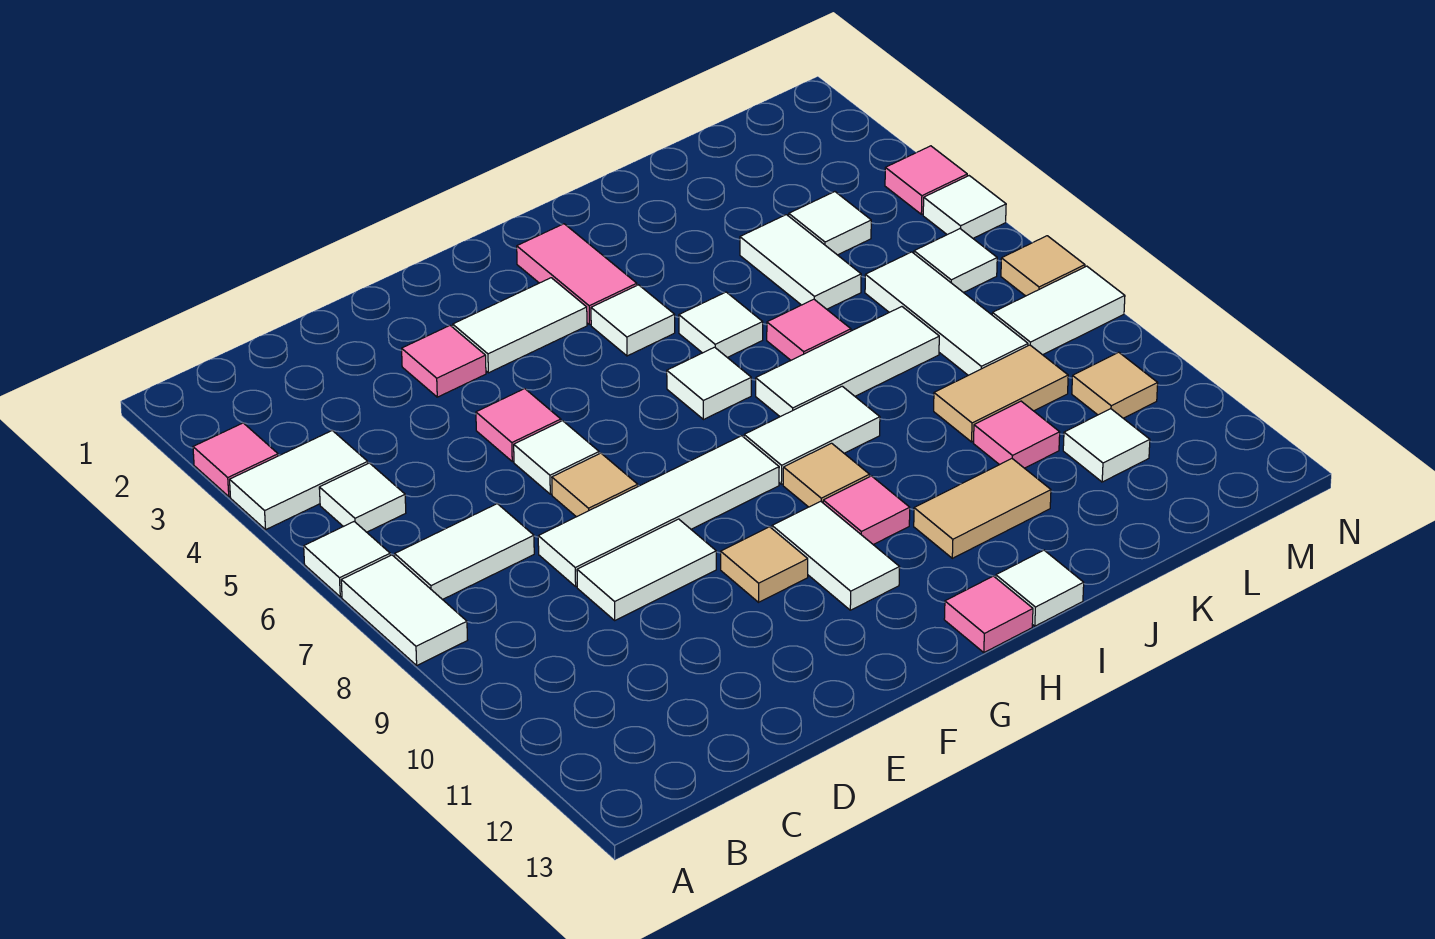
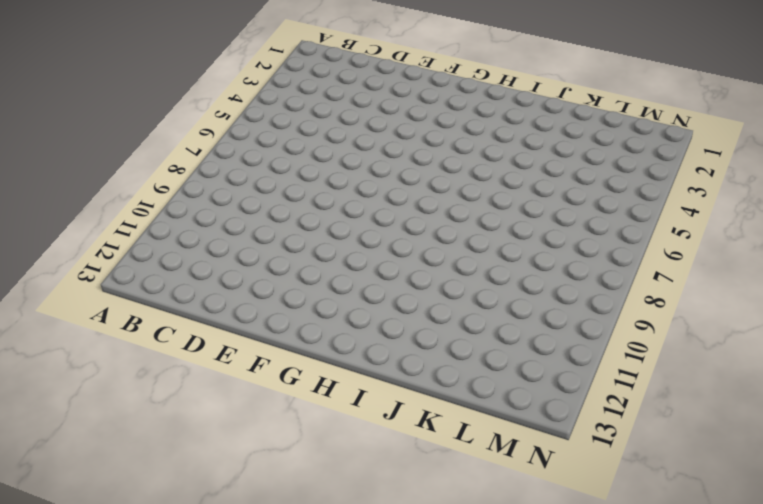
none -> pink tile A3 level 1
none -> white tile A4:B4 level 1
none -> white tile A6 level 1
none -> white tile A7:A8 level 1

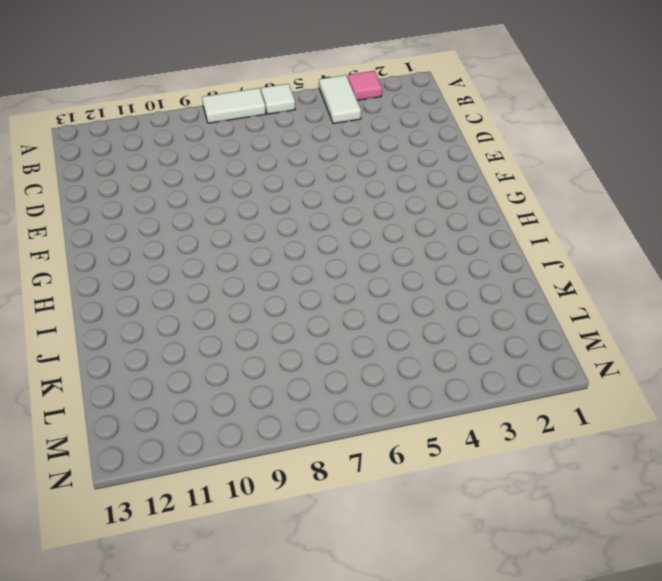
none -> white tile B5 level 1
none -> white tile B7:C7 level 1
none -> white tile D8:G8 level 1
none -> white tile D9:E9 level 1

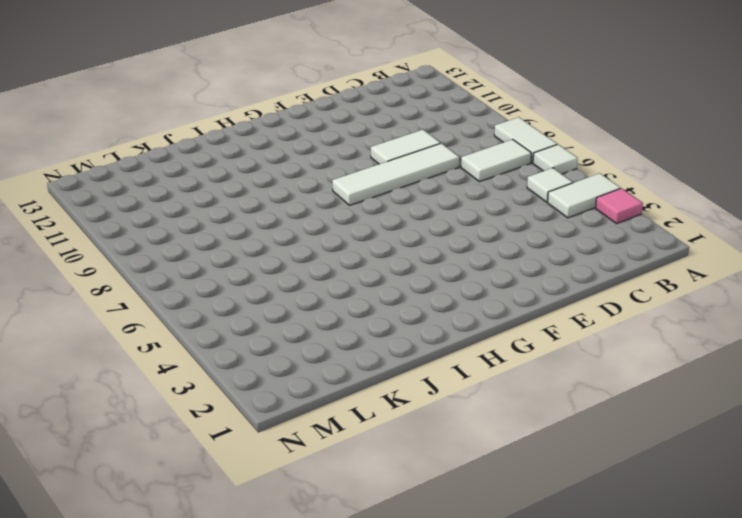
none -> pink tile E3 level 1
none -> pink tile E5 level 1
none -> white tile E6 level 1
none -> tan tile E7 level 1

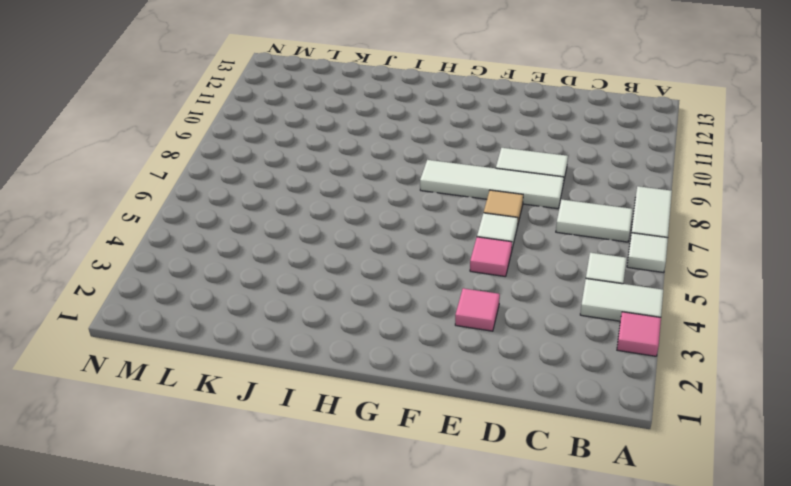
none -> white tile F3:G3 level 1
none -> tan tile F10 level 1
none -> white tile G10:G11 level 1
none -> pink tile H2:H3 level 1

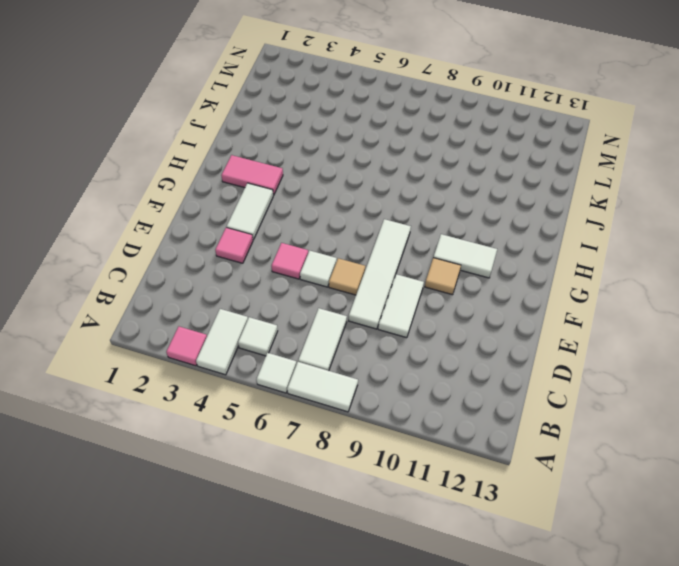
none -> white tile H4 level 1
none -> white tile H6 level 1
none -> white tile H8:I8 level 1
none -> tan tile H9 level 1

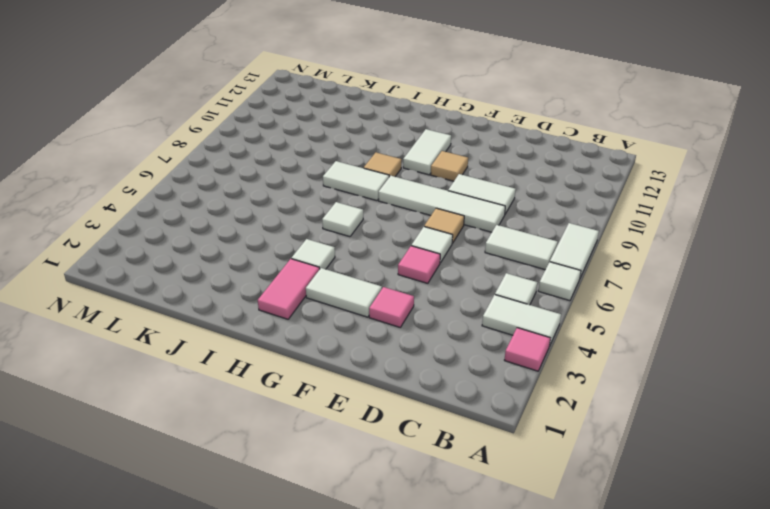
none -> pink tile H10 level 1
none -> pink tile H13 level 1
none -> white tile I5 level 1
none -> white tile I7:K7 level 1

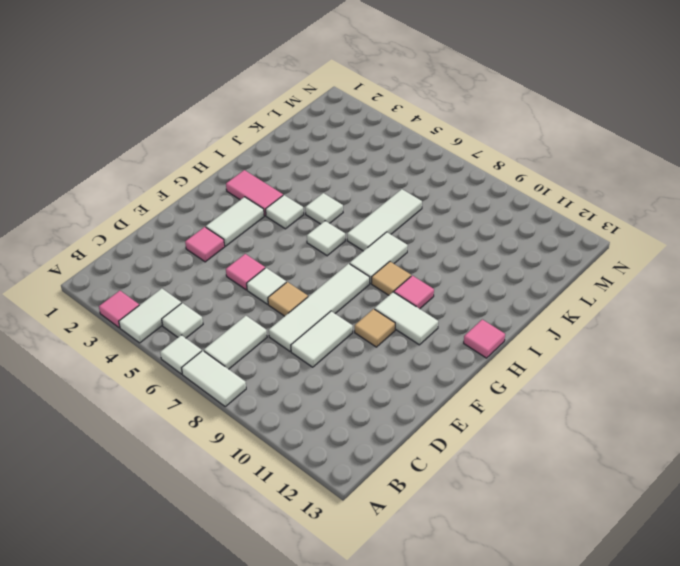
none -> tan tile I11:J11 level 1
none -> white tile I13 level 1
none -> pink tile J6 level 1
none -> white tile K4:K5 level 1

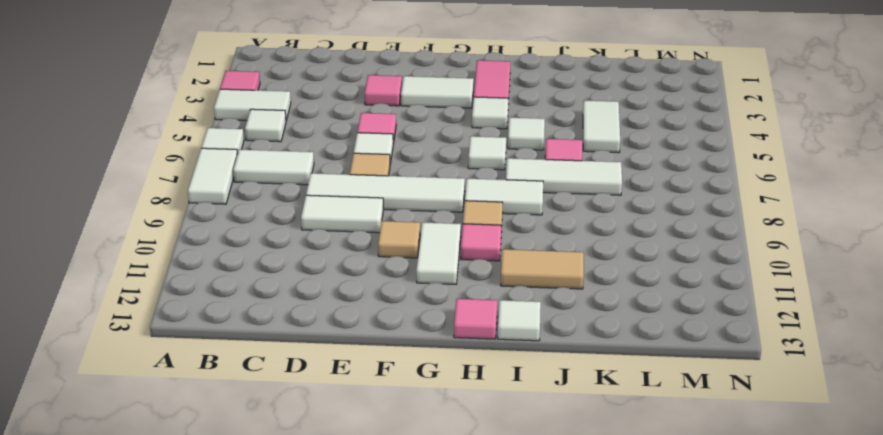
none -> tan tile K9:L9 level 1
none -> pink tile K10 level 1
none -> white tile L4 level 1
none -> white tile L6:L8 level 1

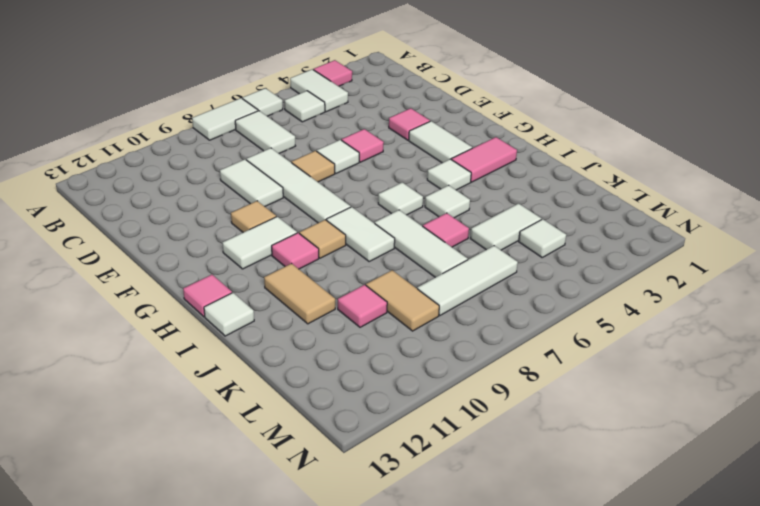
none -> white tile L11 level 1
none -> white tile M6 level 1
none -> white tile M8:N8 level 1
none -> tan tile M10 level 1

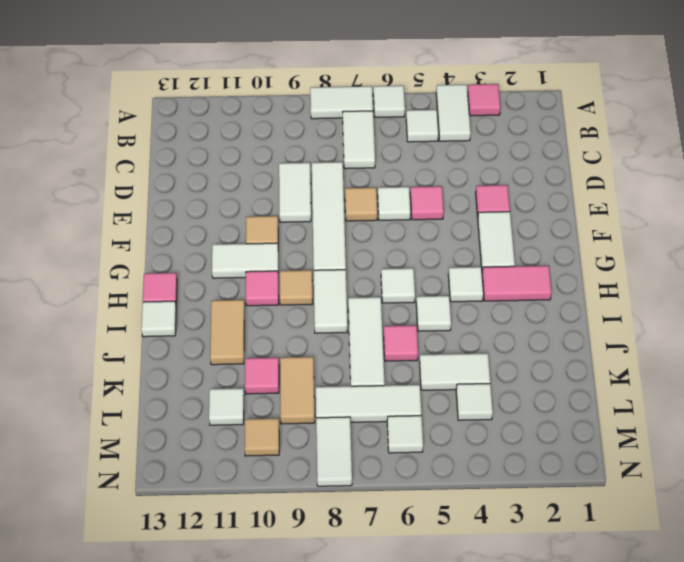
none -> pink tile N4 level 1
none -> white tile N5 level 1
none -> tan tile N7 level 1

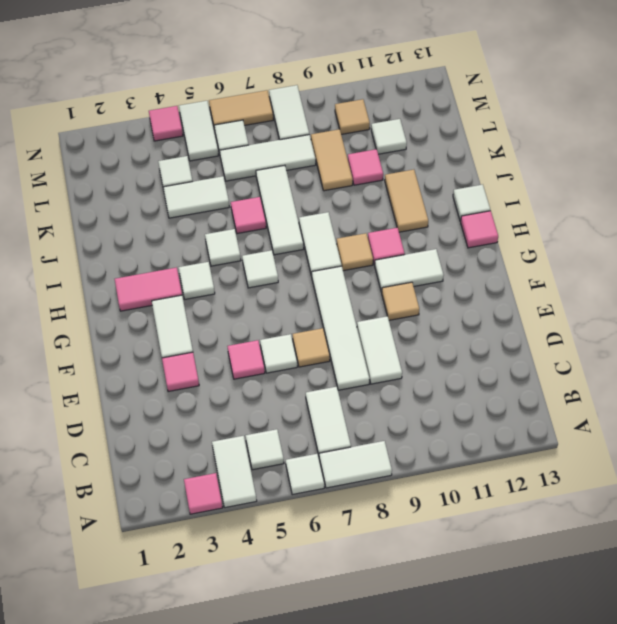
white tile M5:N5 level 1 -> white tile N5 level 1
tan tile N6:N7 level 1 -> tan tile N7 level 1

